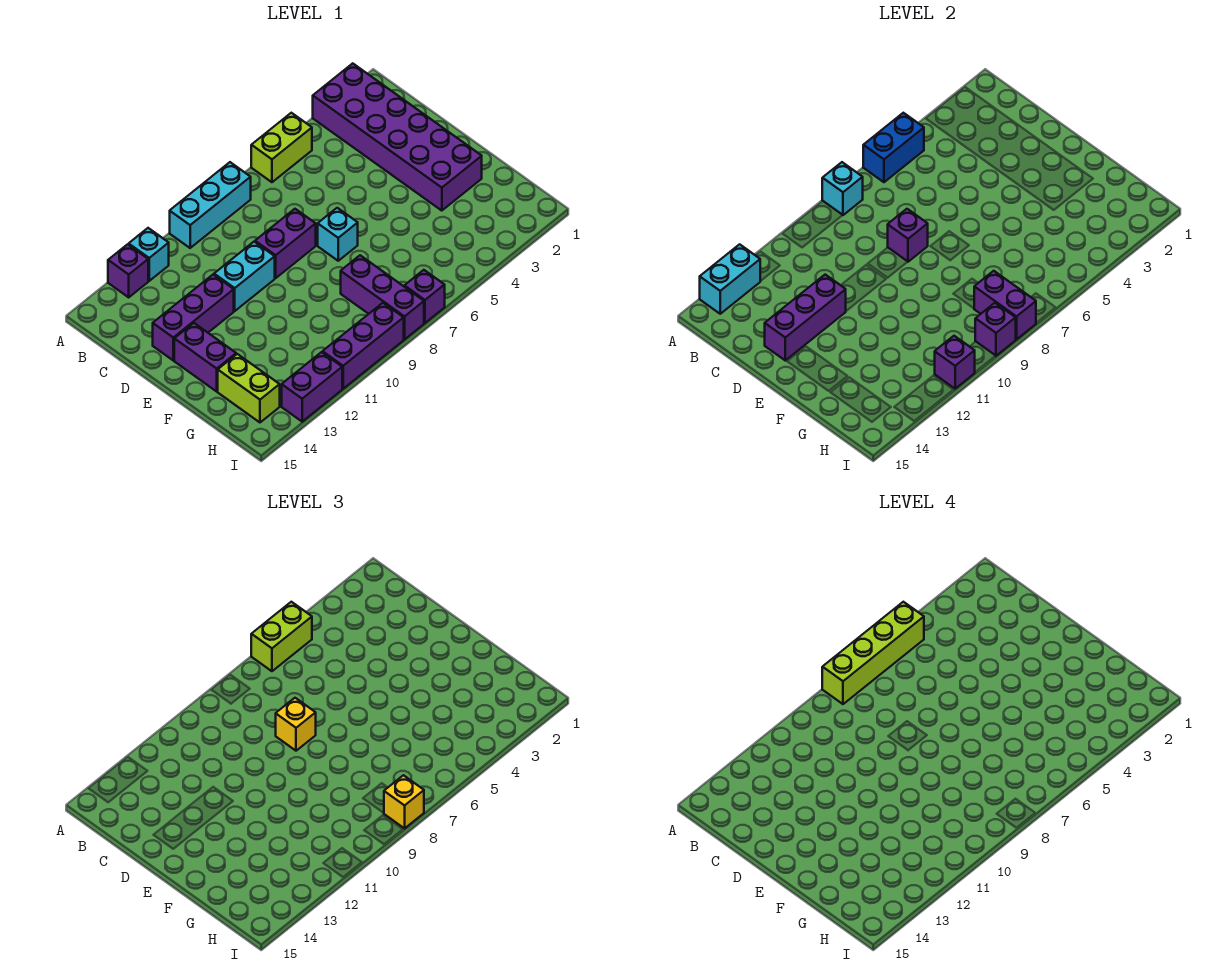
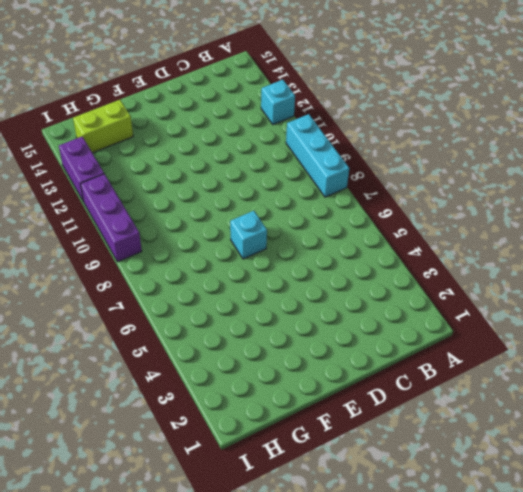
none -> purple brick A2:F3 level 1
none -> lime brick A5:A6 level 1
none -> purple brick A13 level 1

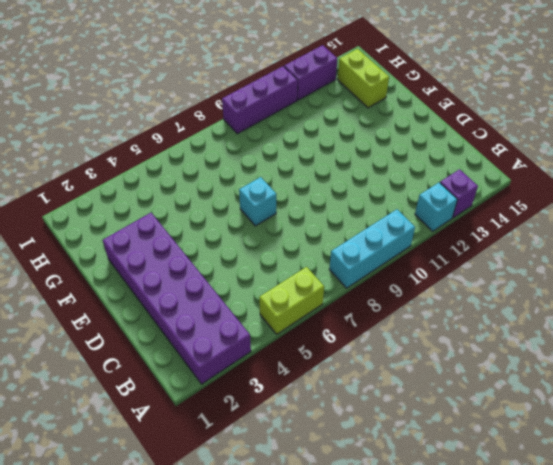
none -> purple brick D8:D9 level 1
none -> cyan brick D10:D11 level 1
none -> purple brick D12:D14 level 1

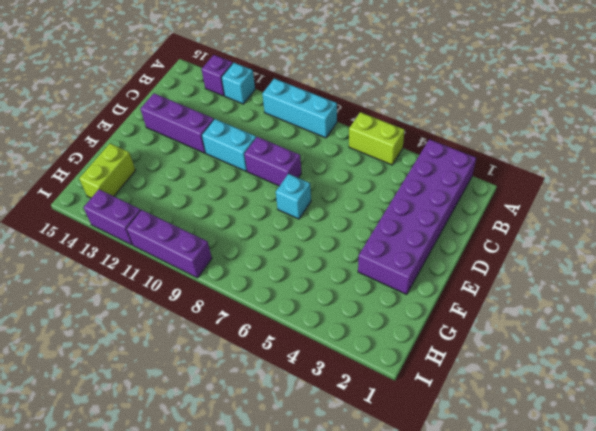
none -> purple brick E14:F14 level 1
none -> purple brick G8:I8 level 1
none -> purple brick I7 level 1

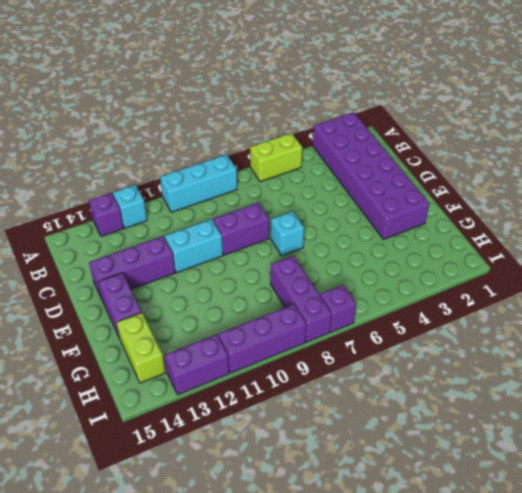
none -> blue brick A5:A6 level 2
none -> cyan brick A8 level 2
none -> cyan brick A13:A14 level 2

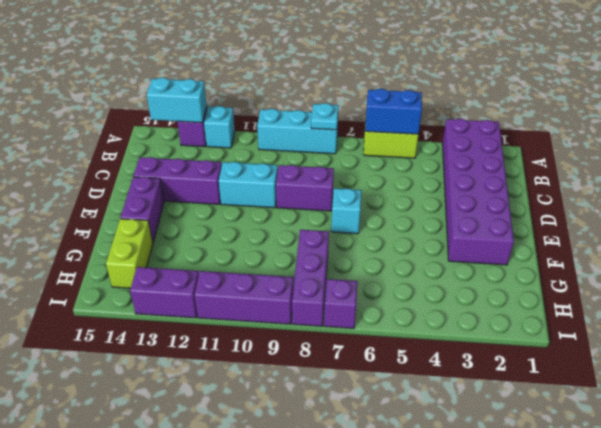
cyan plate A8 level 2 -> cyan brick A8 level 2
none -> purple brick D8 level 2
none -> purple brick D12:D14 level 2
none -> purple brick H8:I8 level 2

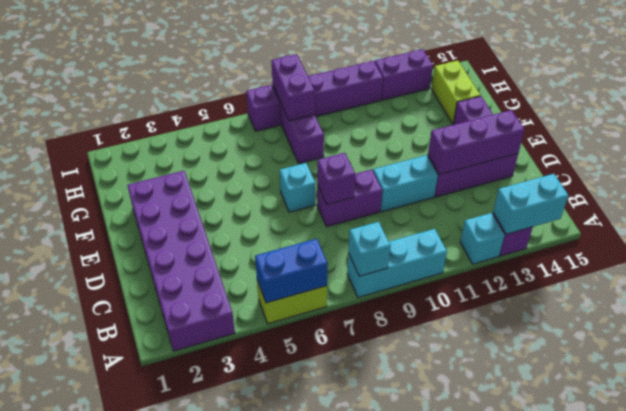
none -> purple brick I9 level 2
none -> purple brick I11 level 2
none -> lime brick A5:A6 level 3

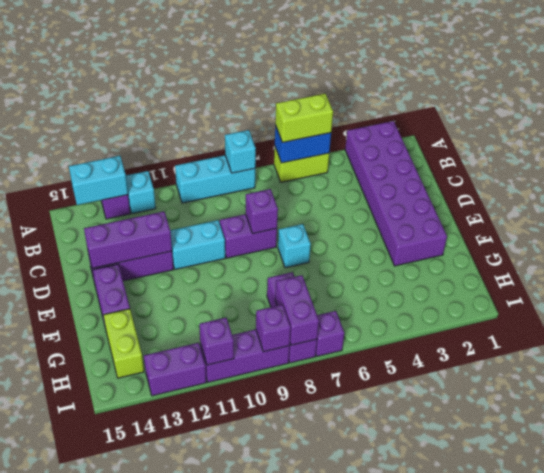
none -> yellow brick D8 level 3
none -> yellow brick I8 level 3
none -> lime brick A5:A8 level 4

